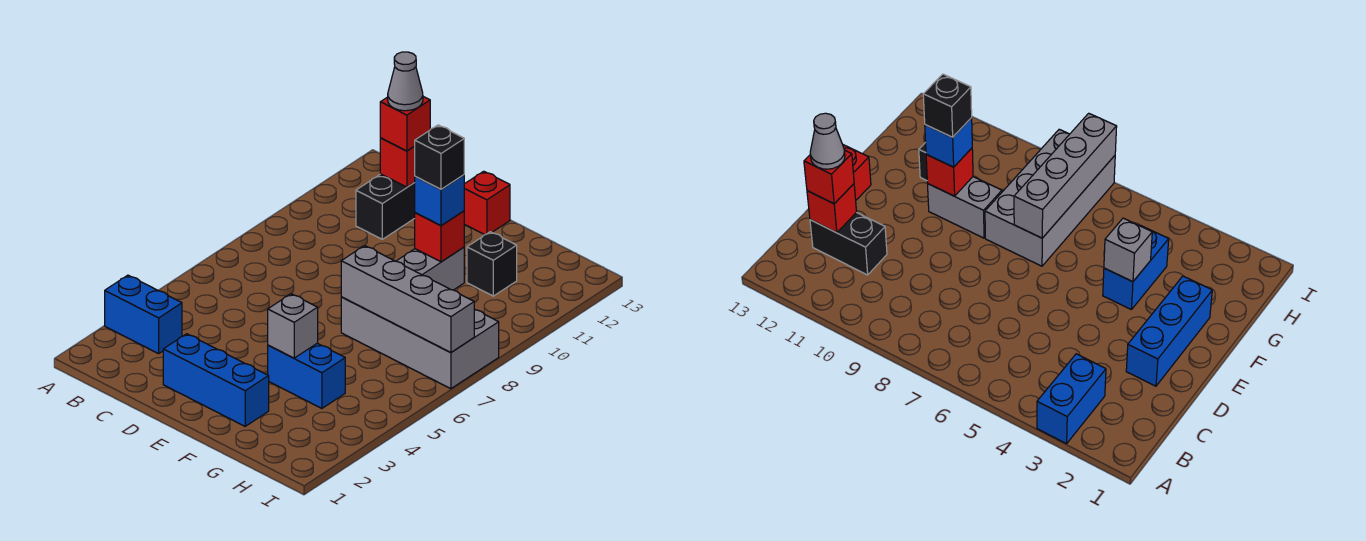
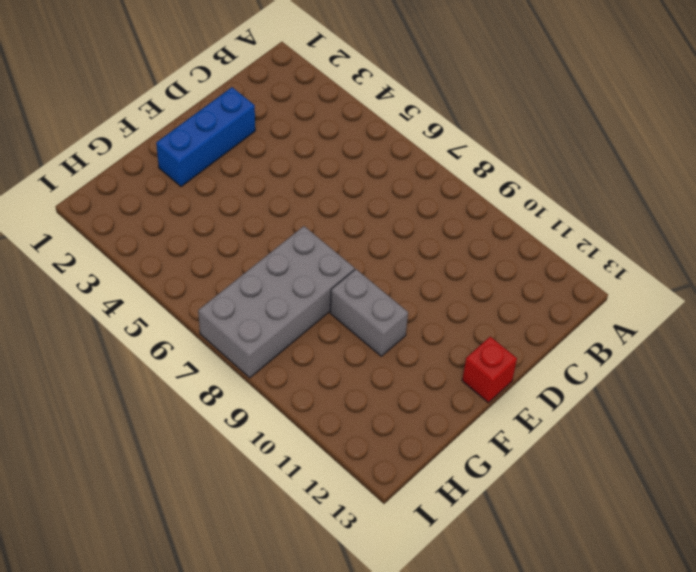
none -> blue brick A3:B3 level 1
none -> black brick C11:C12 level 1
none -> blue brick F4:G4 level 1

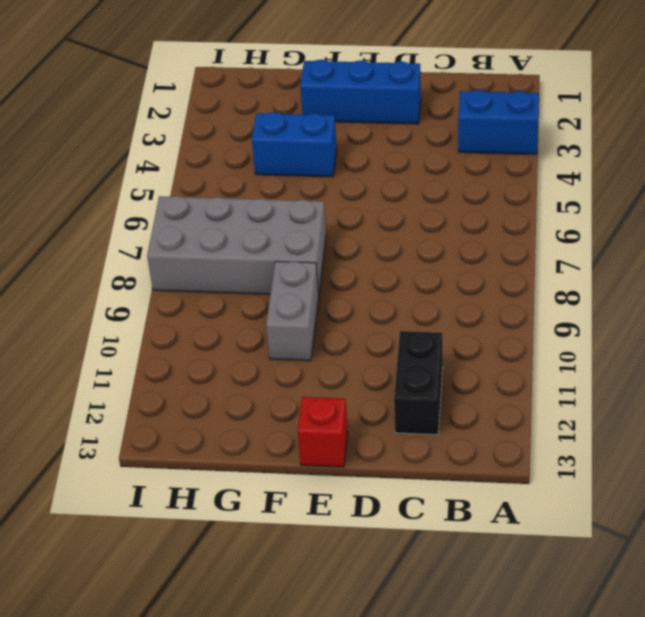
none -> black brick G11 level 1
none -> red brick C12 level 2
none -> grey brick F4 level 2

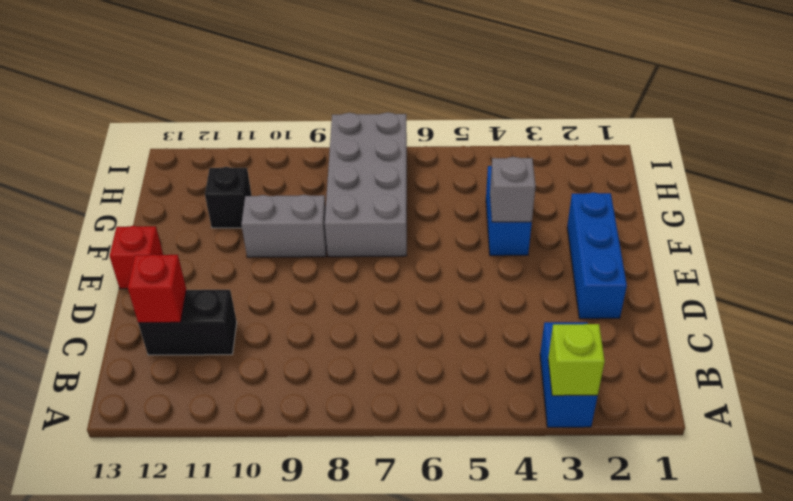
lime brick A3 level 2 -> none
none -> grey brick F7:I7 level 2
none -> red brick F10 level 2
none -> red brick C12 level 3

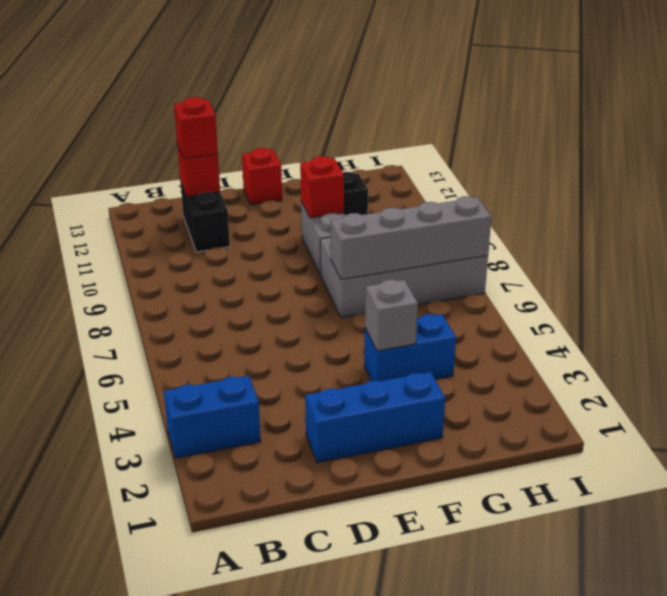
none -> blue brick F10 level 3
none -> grey cone C12 level 4
none -> black brick F10 level 4

